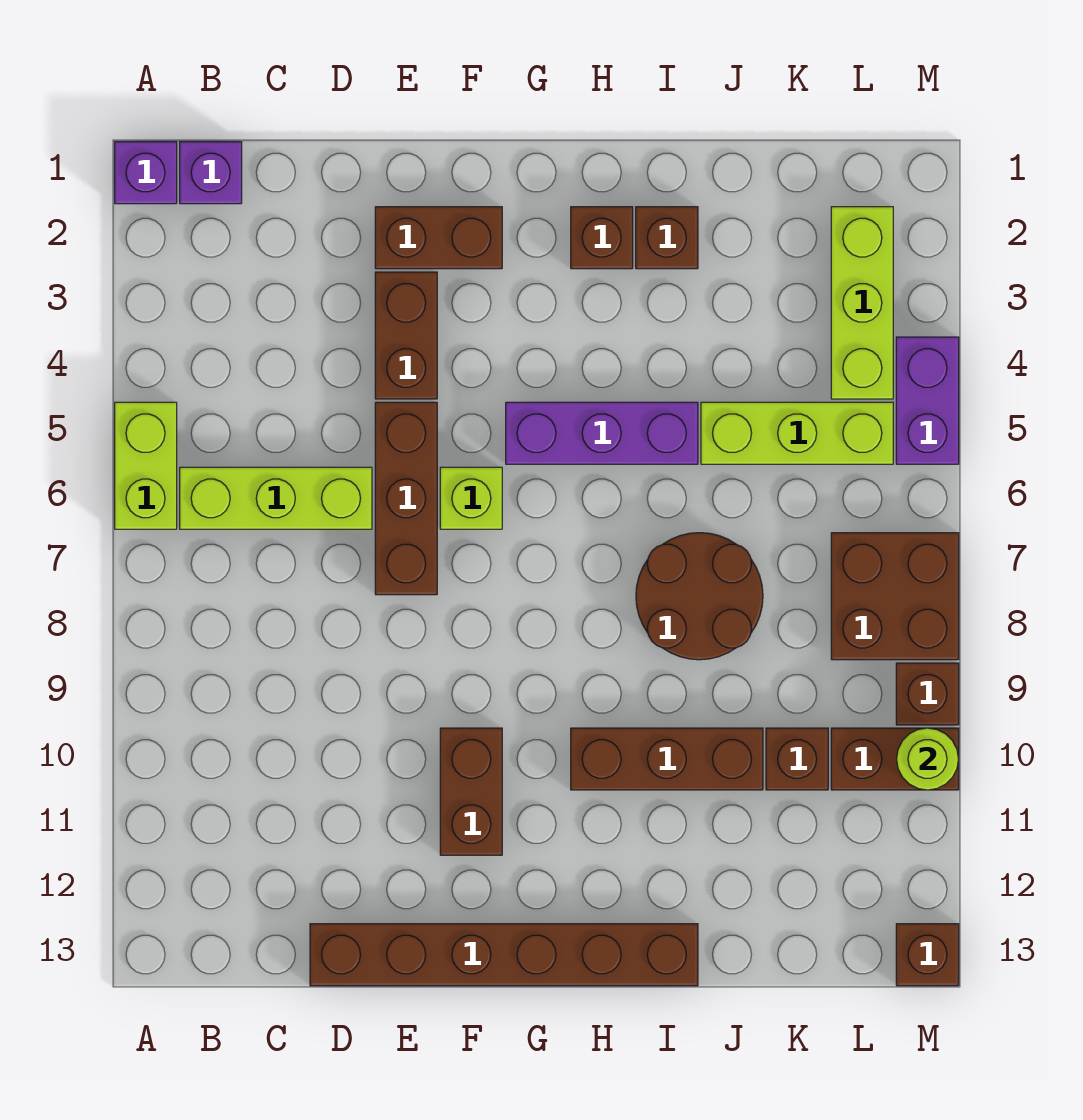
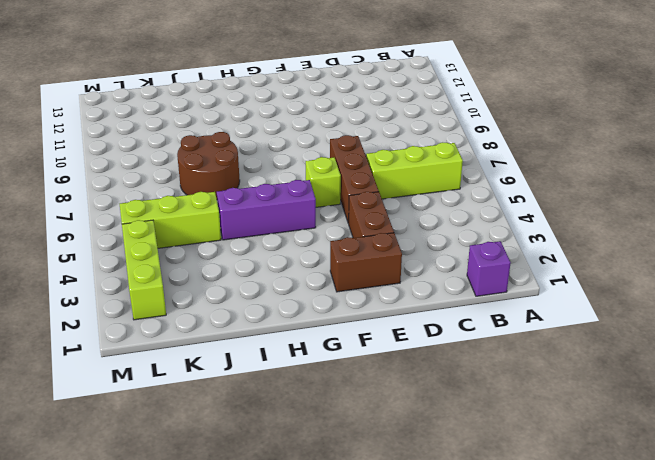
none -> purple brick A1 level 1
none -> lime brick A5:A6 level 1
none -> brown brick D13:I13 level 1

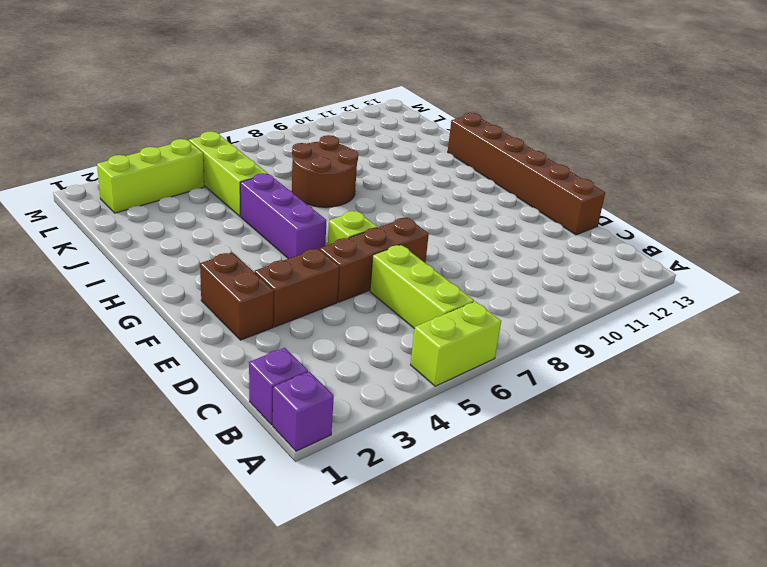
none -> brown brick F10:F11 level 1
none -> brown brick H2 level 1
none -> brown brick H10:J10 level 1

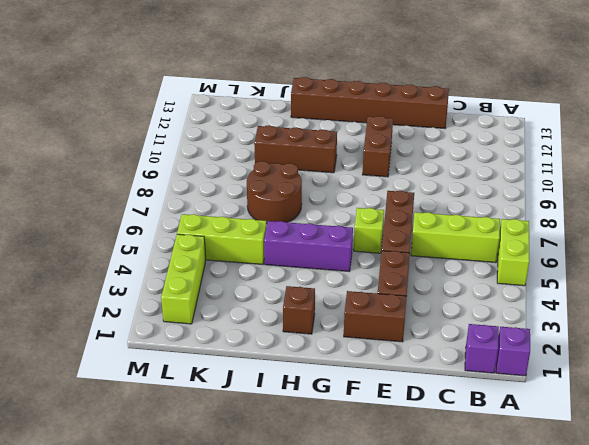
none -> brown brick I2 level 1
none -> brown brick K10 level 1
none -> brown brick L7:M8 level 1

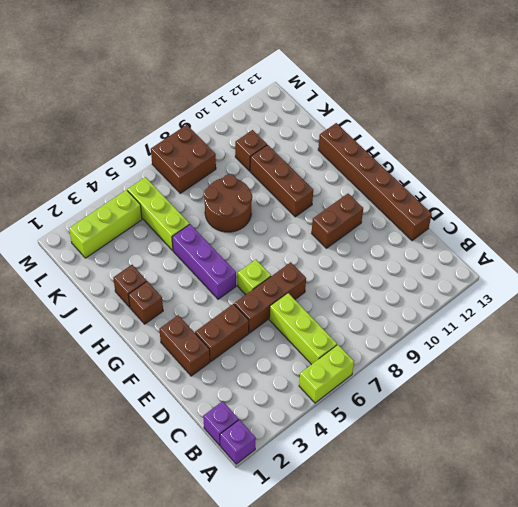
none -> brown brick L10:M10 level 1
none -> purple brick M4:M5 level 1
none -> brown brick M9 level 1

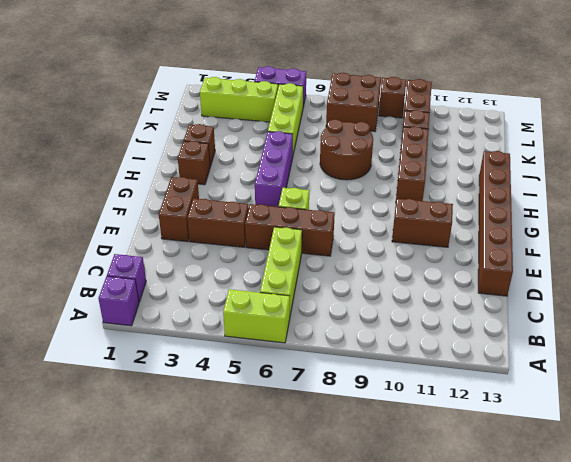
none -> brown brick M13 level 1
none -> lime round brick M10 level 2

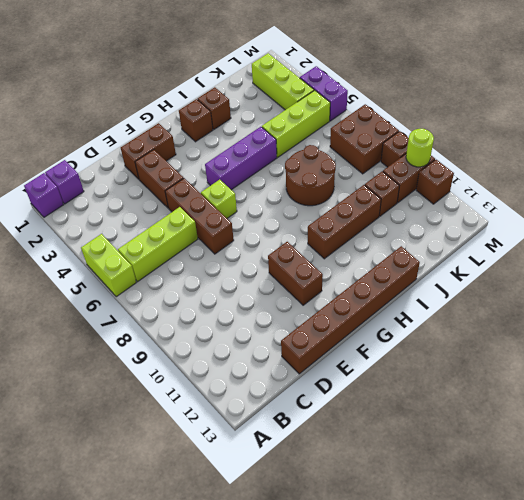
brown brick M11 level 1 -> brown brick M13 level 1

